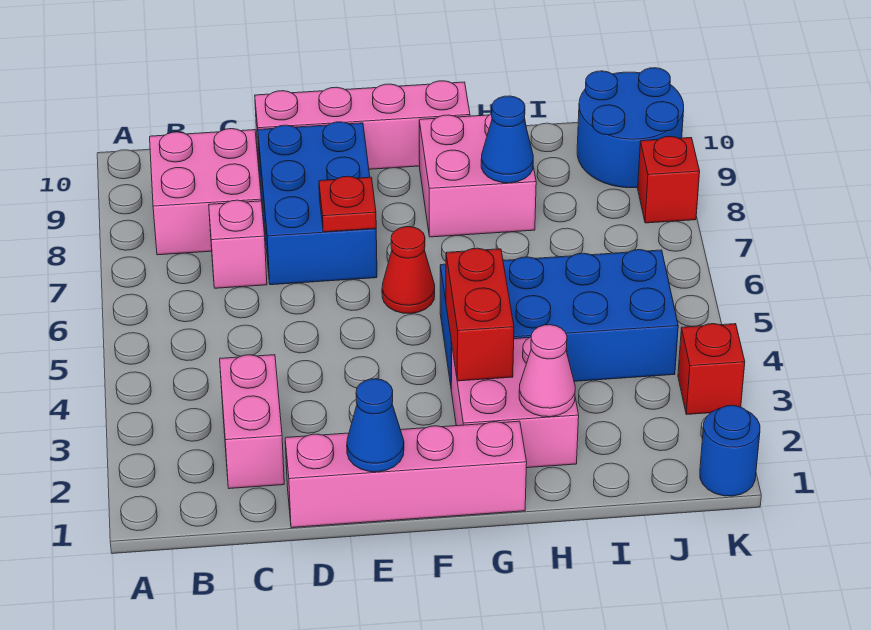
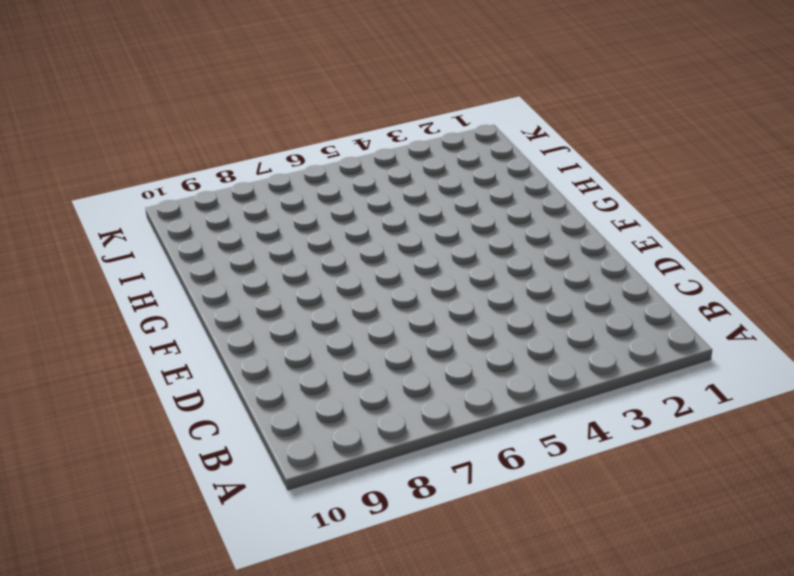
none -> pink brick B8:C9 level 1
none -> pink brick C2:C3 level 1
none -> pink brick C7 level 1

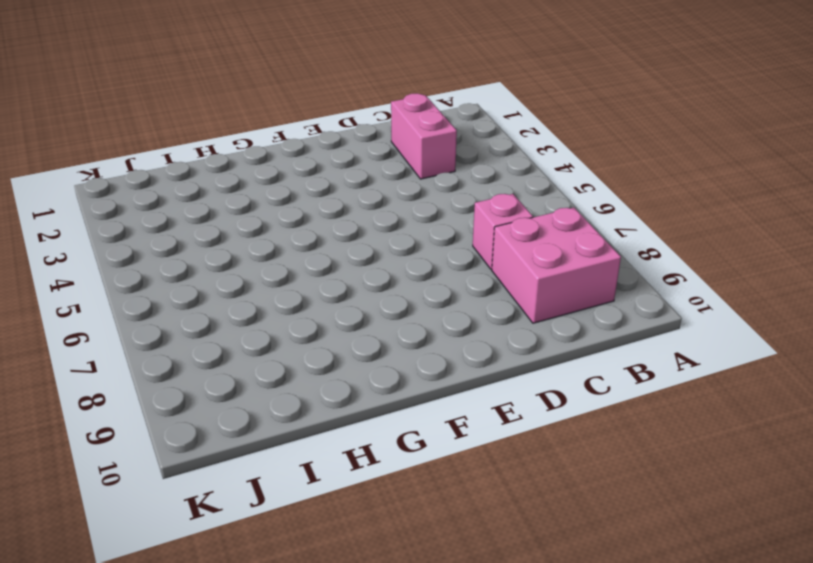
none -> pink brick D1:G1 level 1
none -> blue brick D7:E9 level 1
none -> pink brick D10:G10 level 1

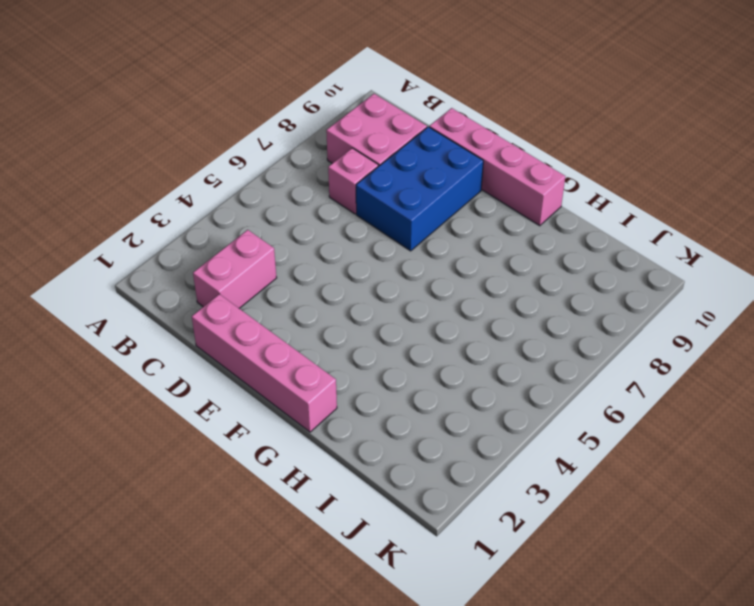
none -> red cone F6 level 1
none -> pink brick G2:H3 level 1
none -> blue brick G4:J5 level 1

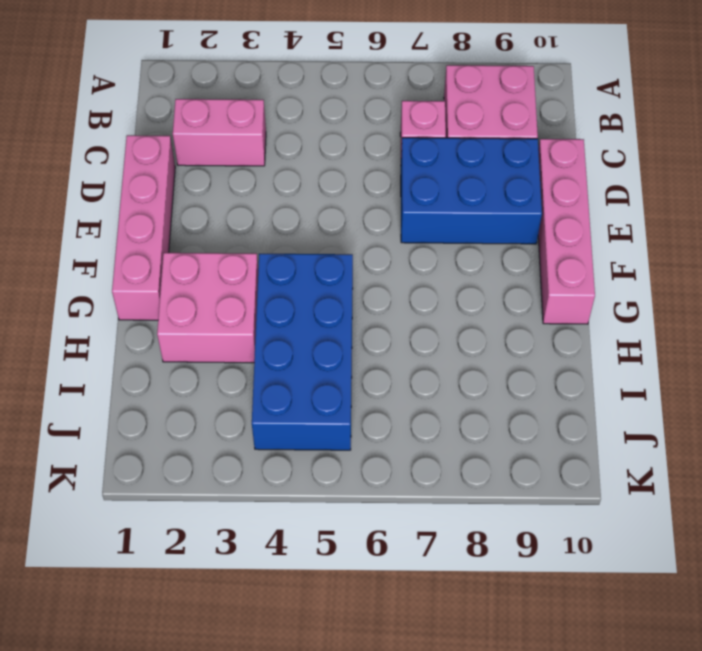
none -> red cone F6 level 1
none -> pink brick G8:H9 level 1
none -> blue round brick J9:K10 level 1

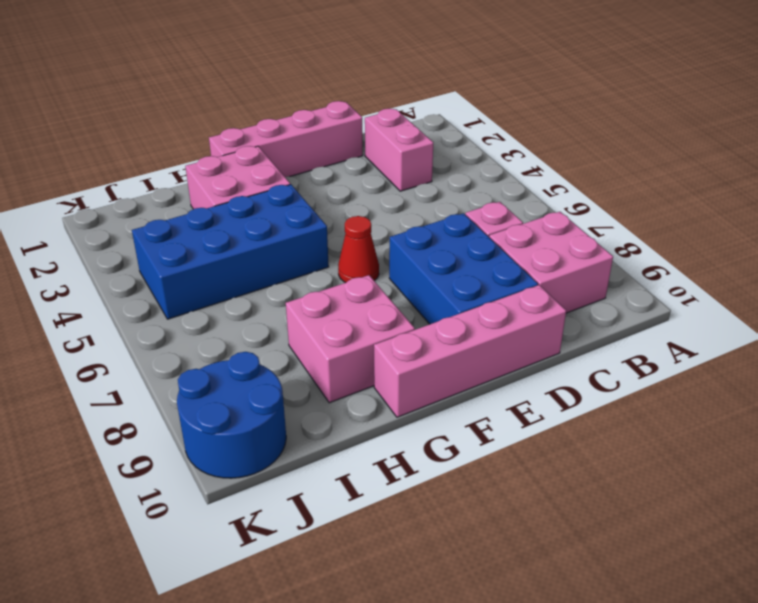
none -> blue round brick K1 level 1
none -> red brick K3 level 1
none -> red brick K8 level 1

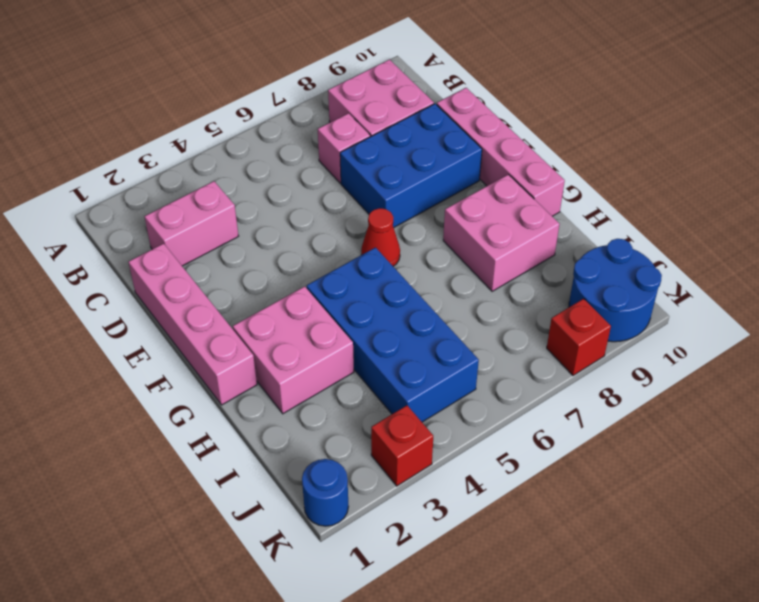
none -> blue cone E1 level 2
none -> red plate E7 level 2
none -> red brick G3:G4 level 2

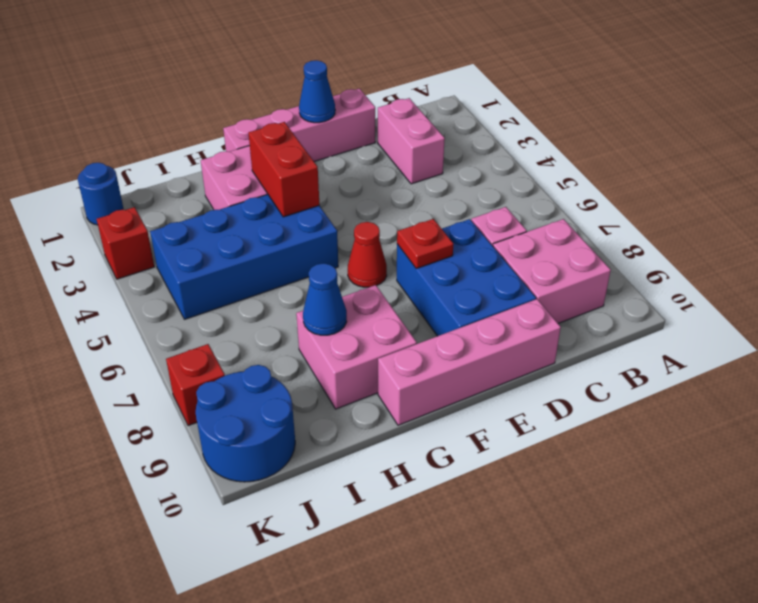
none -> pink cone H2 level 2

